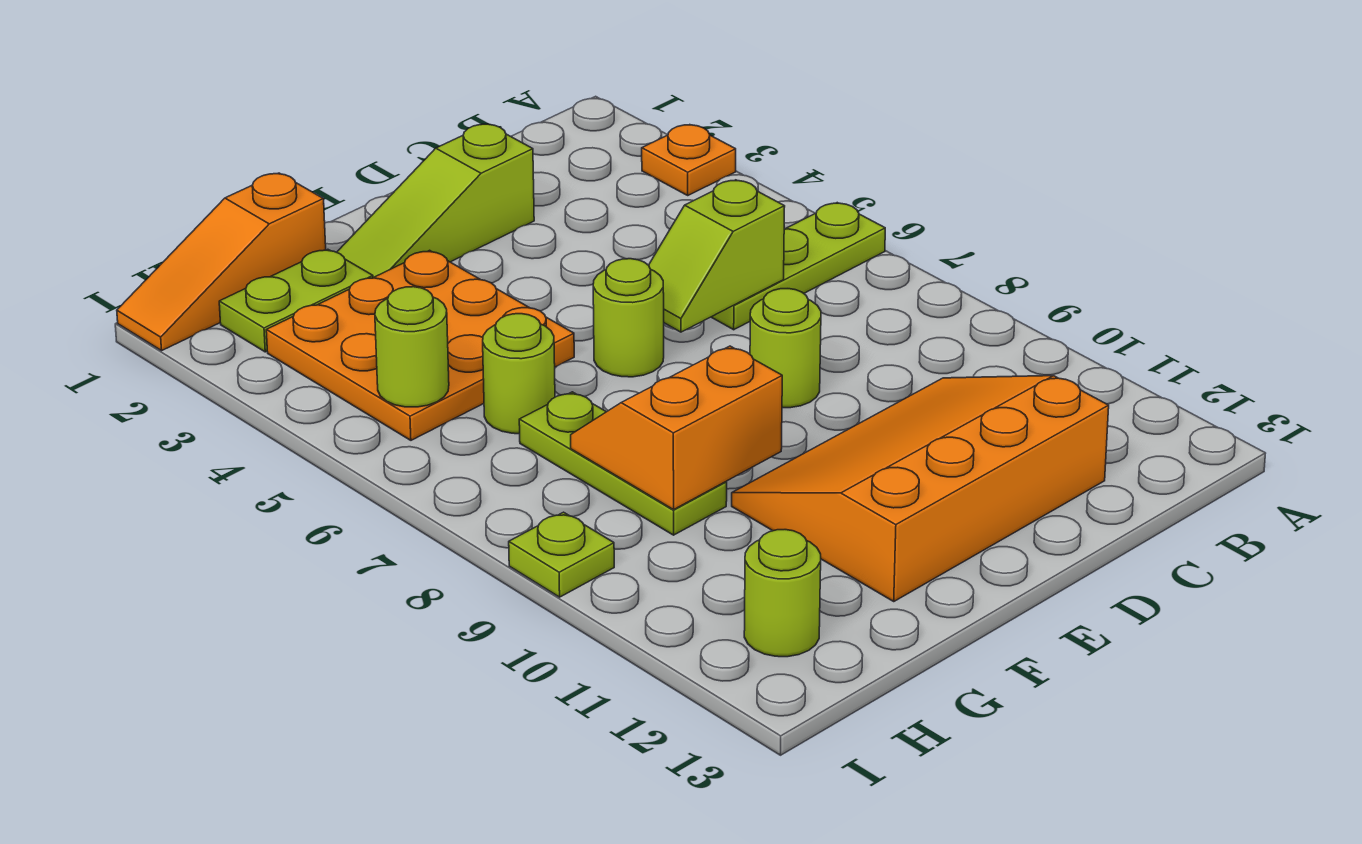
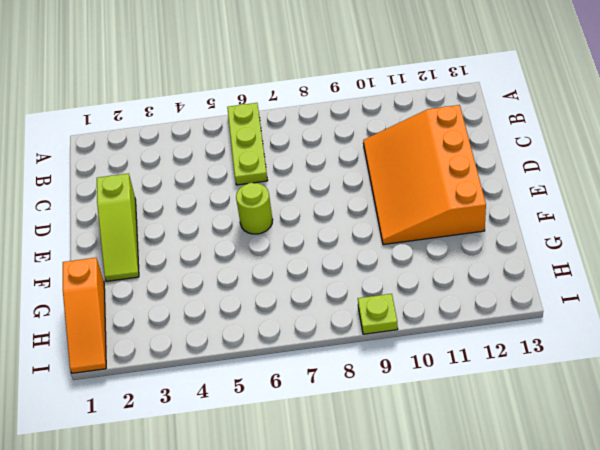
none -> orange plate A3 level 1
none -> lime round brick D8 level 1
none -> orange plate F3:H5 level 1

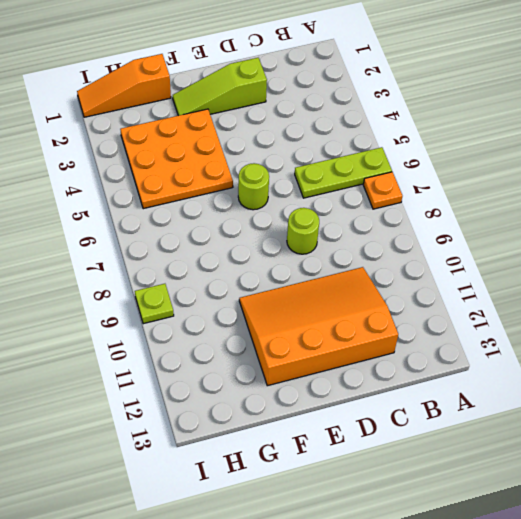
orange plate A7 level 1 -> orange plate A3 level 1
none -> lime plate G2:H2 level 1
none -> lime round brick G6 level 1
none -> lime plate G7:G9 level 1

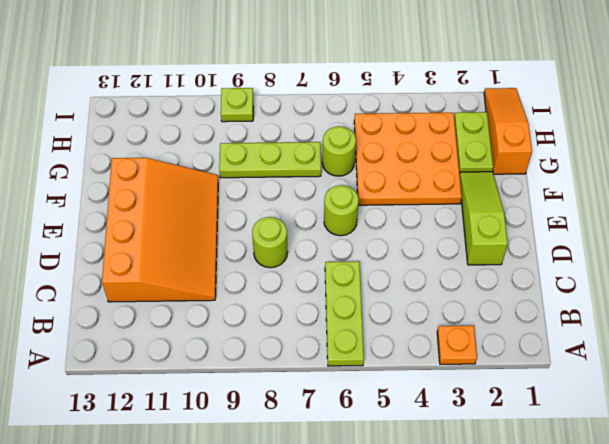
none -> lime round brick H12 level 1
none -> lime slope C6:D6 level 2 top C
none -> orange slope F8:G9 level 2 top 9

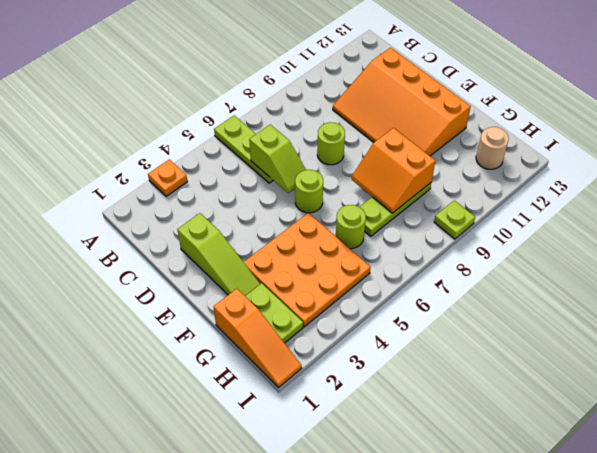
tan round brick H12 level 1 -> lime round brick H12 level 1
none -> lime round brick H5 level 2

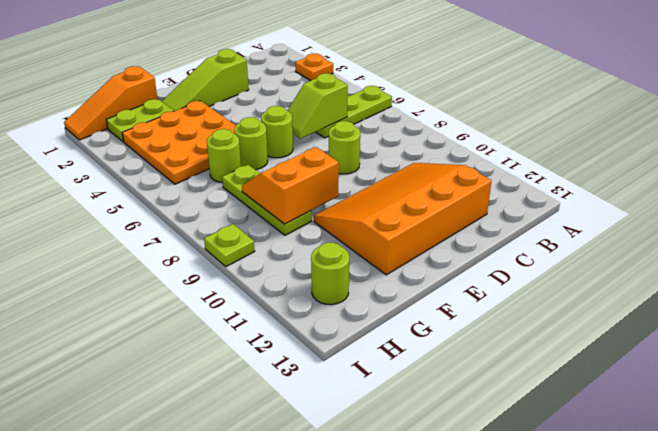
lime round brick F6 level 1 -> lime round brick H5 level 2

